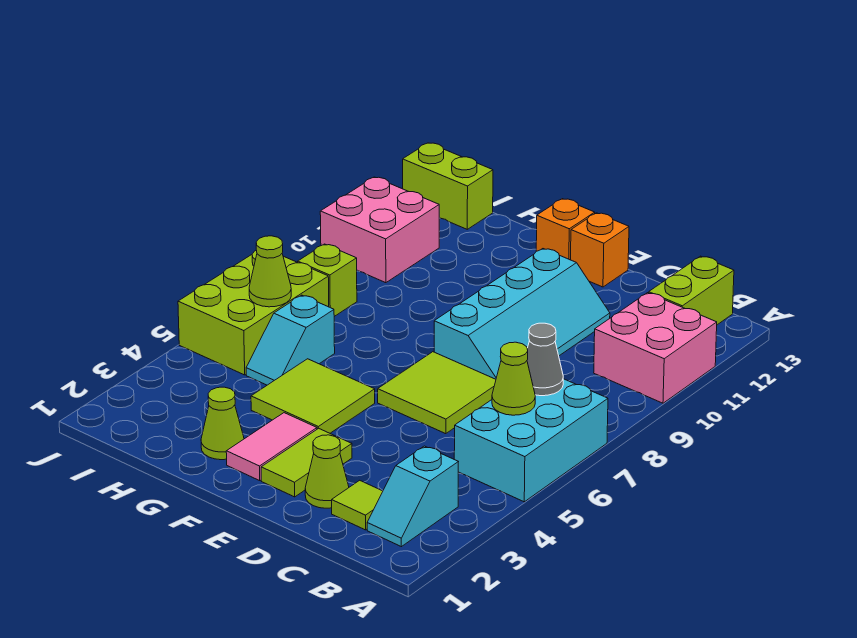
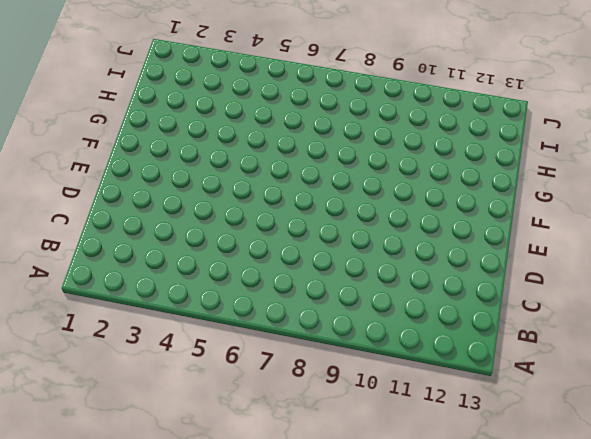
none -> cyan brick A5:B7 level 1
none -> pink brick A10:B11 level 1
none -> cyan slope B2:B3 level 1 top 3

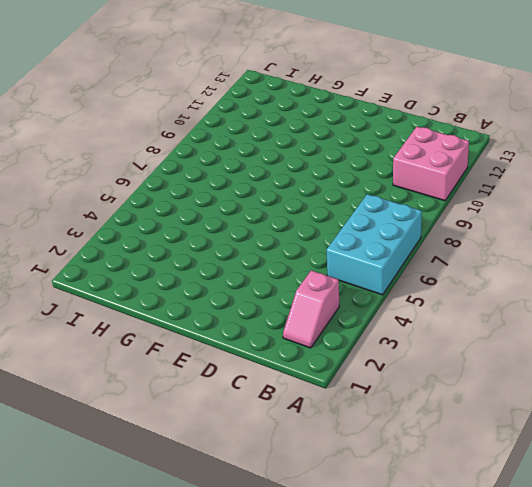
pink slope B2:B3 level 1 top 3 -> cyan slope B2:B3 level 1 top 3
none -> lime brick B12:B13 level 1
none -> lime tile C2 level 1
none -> lime cone D2 level 1

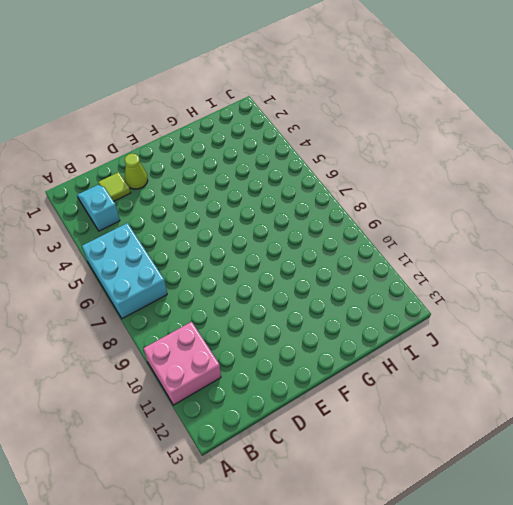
none -> lime brick B12:B13 level 1
none -> lime tile D6:E7 level 1
none -> cyan slope D8:E11 level 1 top E

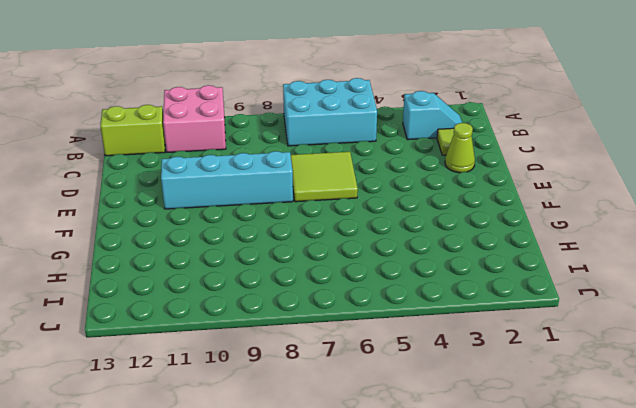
none -> lime tile E2:E3 level 1
none -> orange brick E13 level 1
none -> pink tile F2:F3 level 1

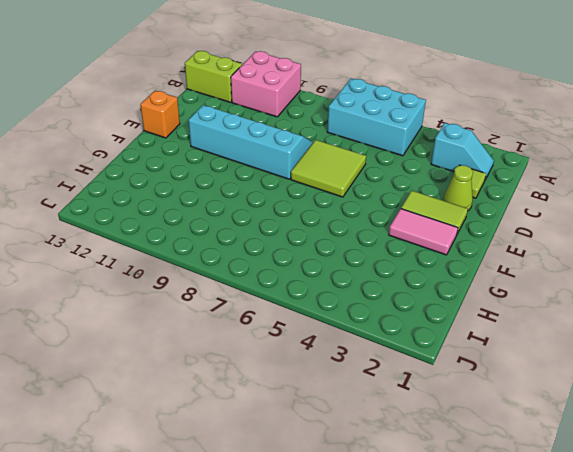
none -> lime tile F4:G5 level 1
none -> orange brick F13 level 1
none -> lime cone G2 level 1

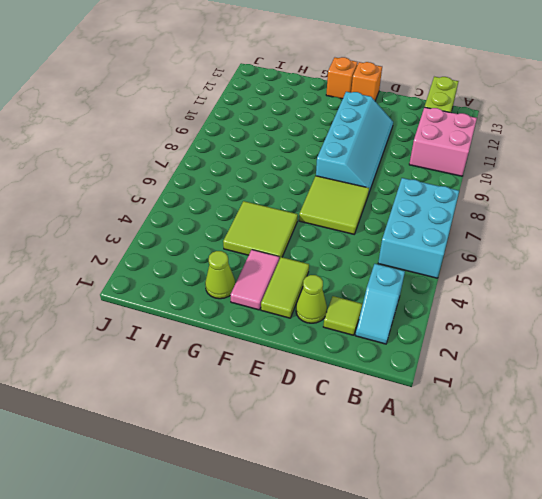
none -> cyan slope H5:H6 level 1 top 6
none -> lime brick I5:J7 level 1
none -> lime brick I8 level 1

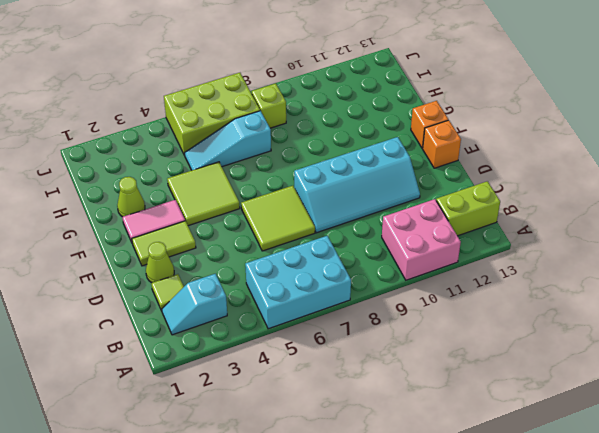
cyan slope H5:H7 level 1 top 7 -> cyan slope H5:H6 level 1 top 6
none -> pink brick I10:J11 level 1
none -> lime brick I13:J13 level 1
none -> lime cone B6 level 2

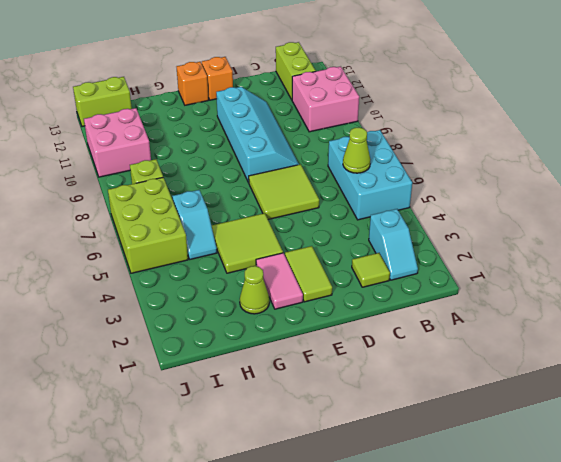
none -> lime cone D2 level 1
none -> grey cone B7 level 2
none -> lime cone I6 level 2

